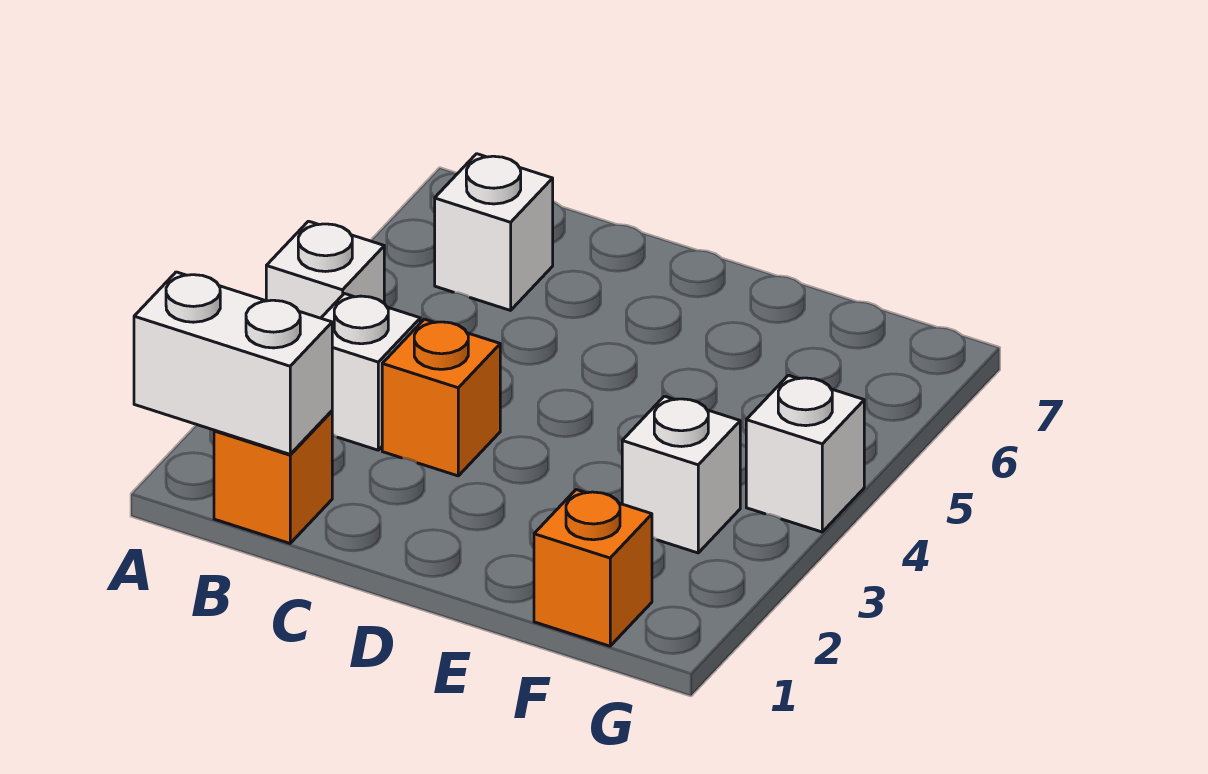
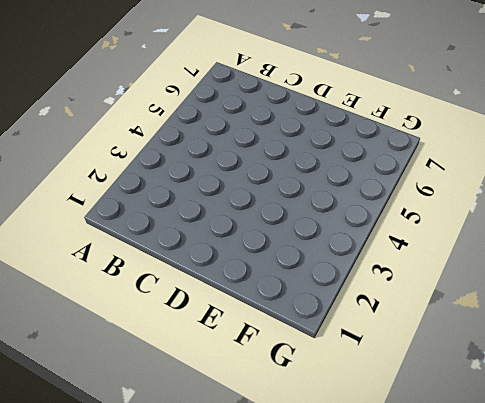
none -> white brick A4 level 1
none -> orange brick B1 level 1

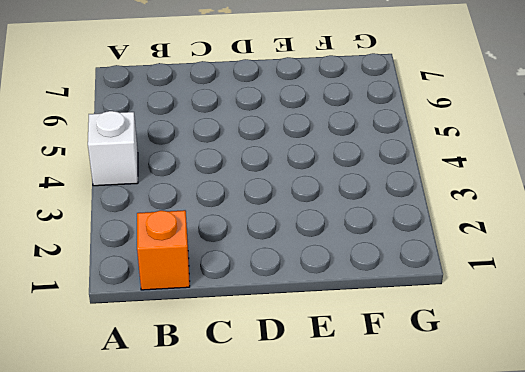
none -> white brick B3 level 1
none -> white brick B6 level 1

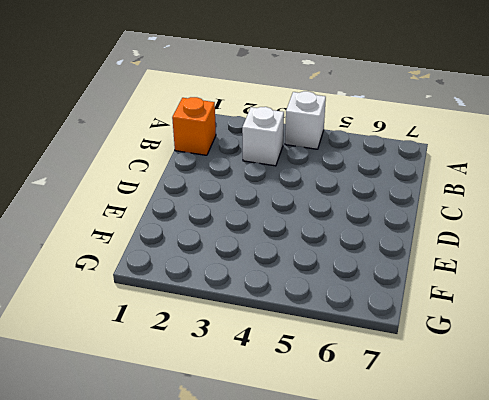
none -> white brick B6 level 1
none -> orange brick C3 level 1

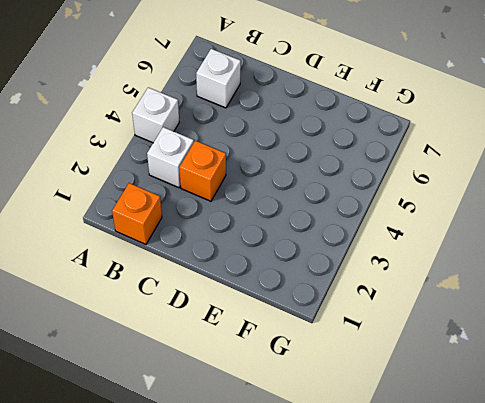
none -> orange brick F1 level 1
none -> white brick F3 level 1

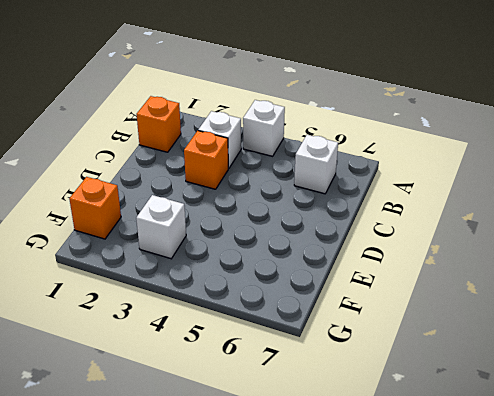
none -> white brick G4 level 1
none -> white brick A1:B1 level 2

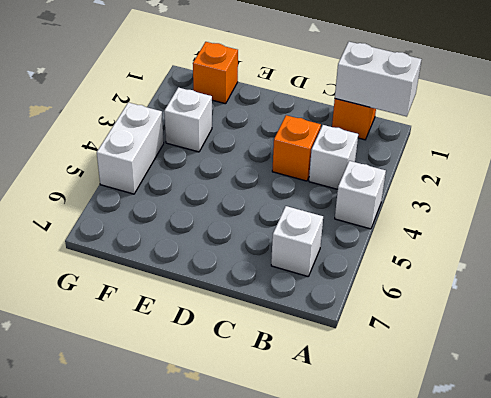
white brick G4:G5 level 1 -> white brick G4 level 1

